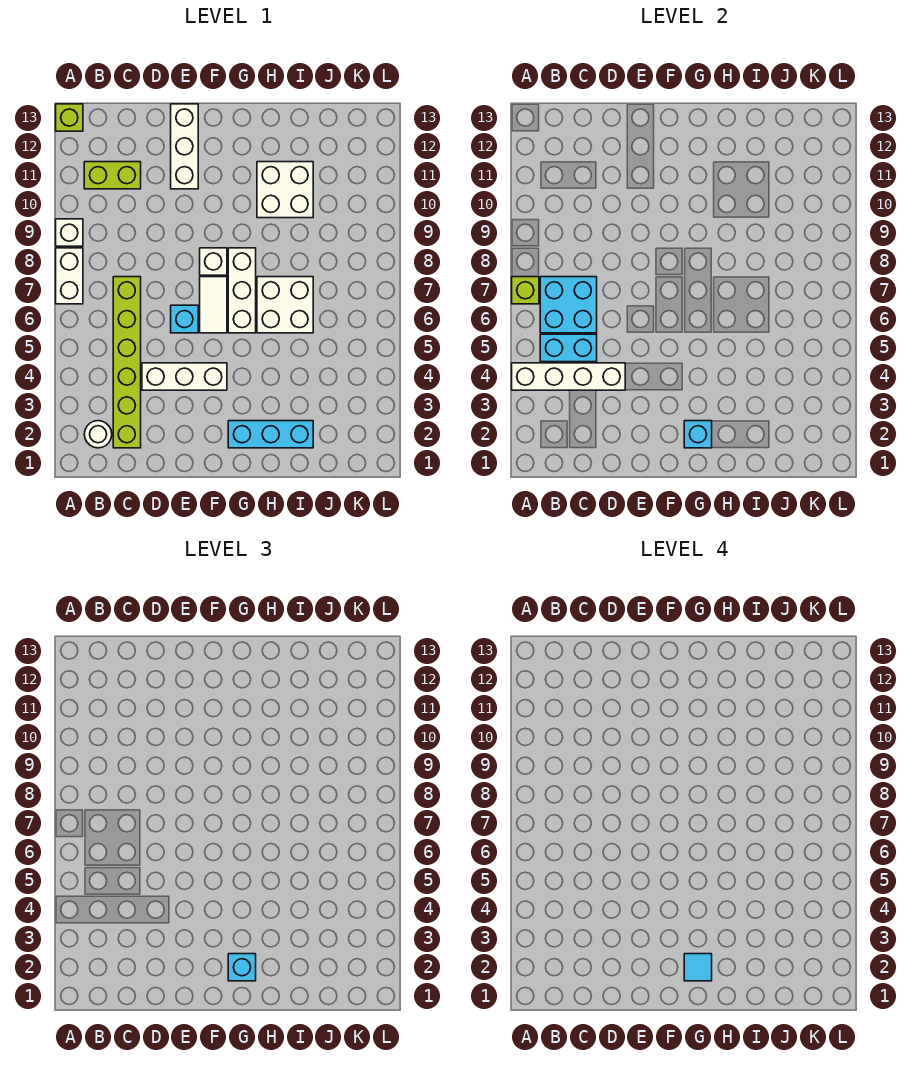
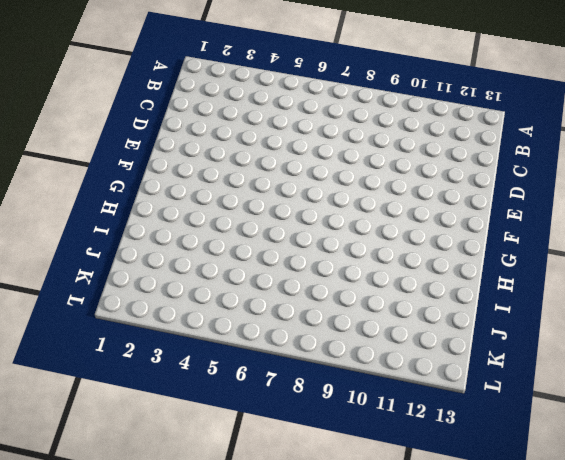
none -> white brick A7:A8 level 1
none -> white brick A9 level 1
none -> lime brick A13 level 1

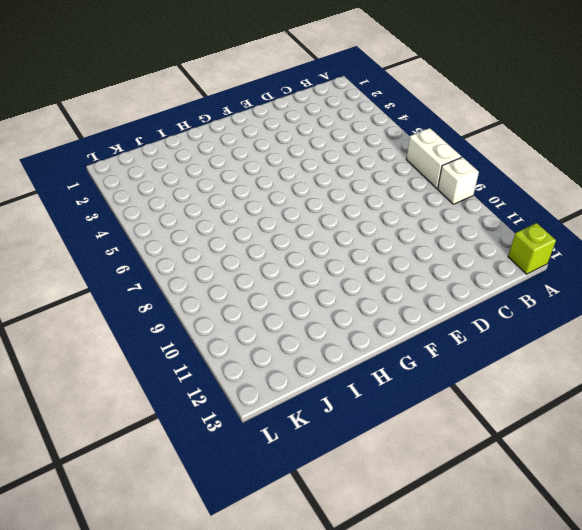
none -> white round brick B2 level 1
none -> lime brick B11:C11 level 1
none -> lime brick C2:C7 level 1

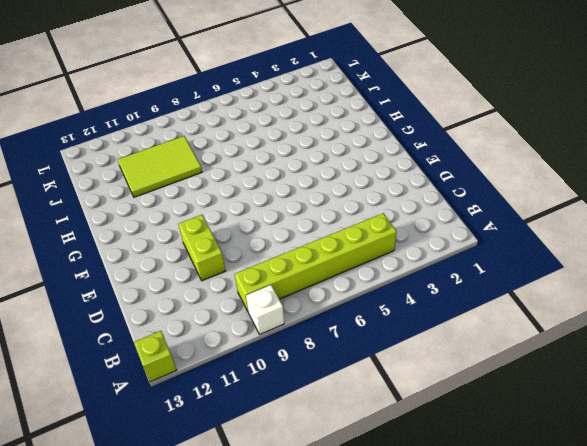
lime brick B4:B9 level 1 -> lime brick C2:C7 level 1
lime brick D10:E10 level 1 -> lime brick B11:C11 level 1
lime tile I9:J11 level 1 -> white brick H10:I11 level 1
none -> white brick A7:A8 level 1
none -> white round brick B2 level 1
none -> white brick D4:F4 level 1

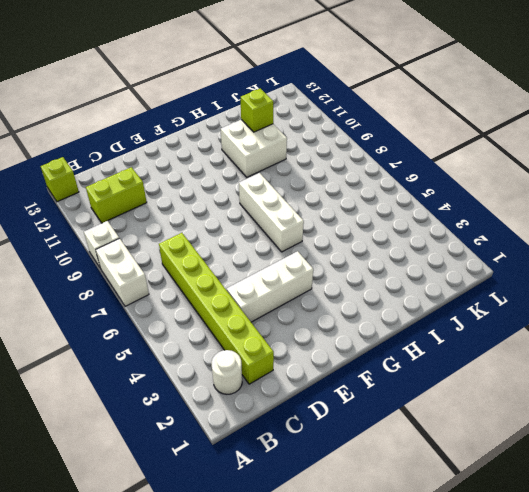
lime brick I11 level 2 -> lime brick A7 level 2
none -> cyan brick E6 level 1
none -> white brick E11:E13 level 1
none -> white tile F6:F7 level 1

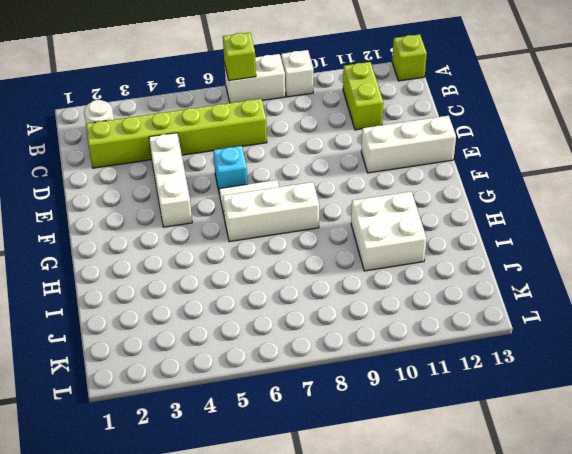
none -> white brick F8 level 1
none -> cyan brick G2:I2 level 1
none -> white brick H6:I7 level 1

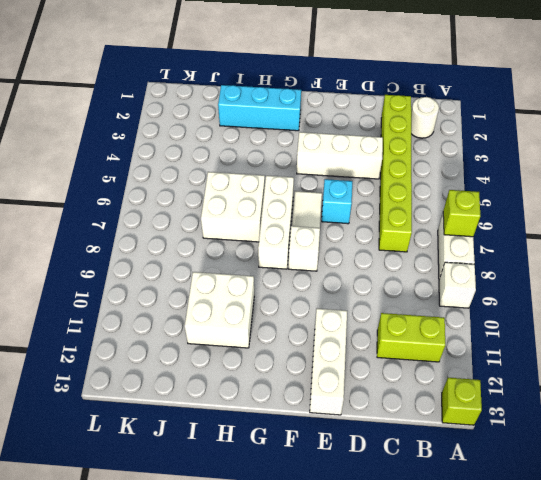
none -> white brick A4:D4 level 2
none -> cyan brick B5:C5 level 2
none -> cyan brick B6:C7 level 2

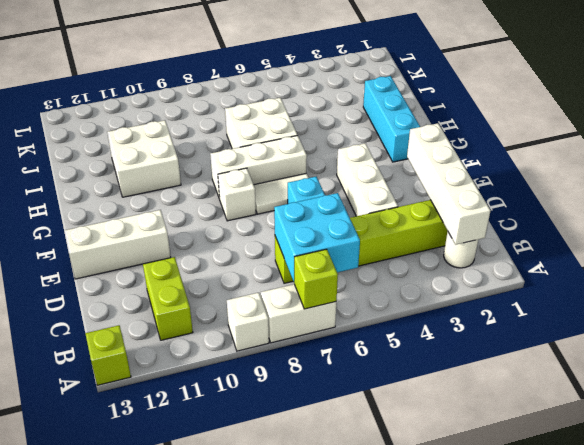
white brick B2:E2 level 2 -> white brick A4:D4 level 2
none -> cyan brick B5:C5 level 2
none -> cyan brick G2 level 2
none -> cyan brick G2 level 3

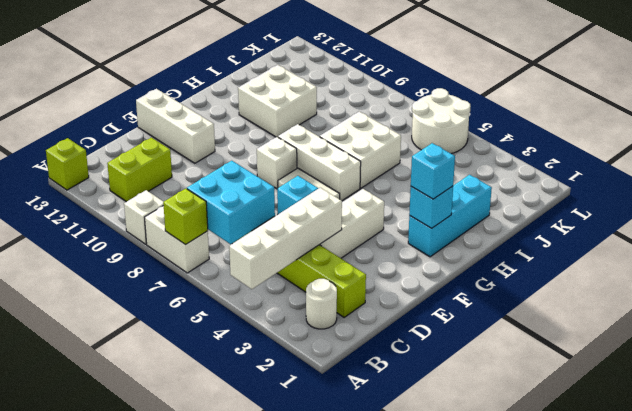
white round brick K5:L6 level 1 -> none
none -> cyan brick B5:C5 level 2
none -> cyan tile G2 level 4

